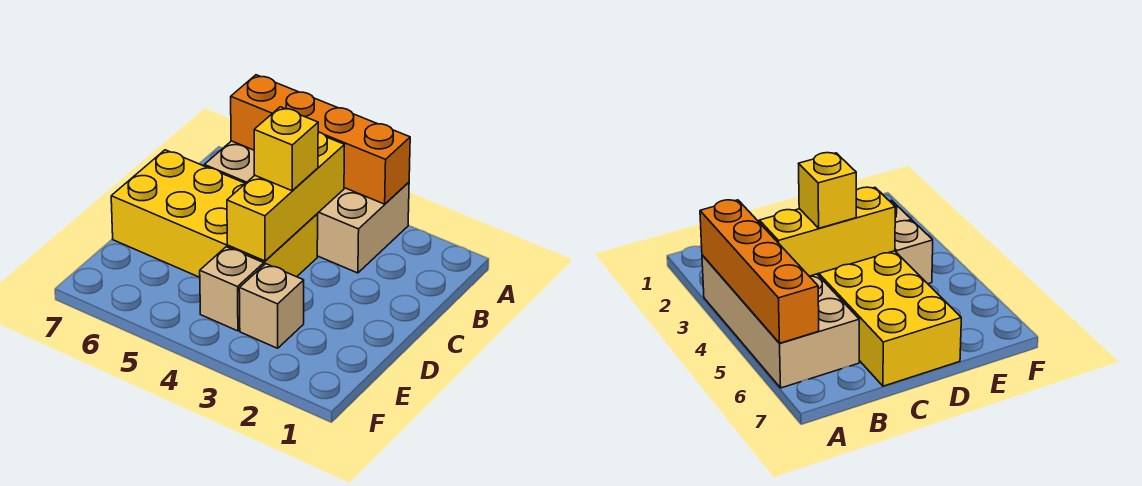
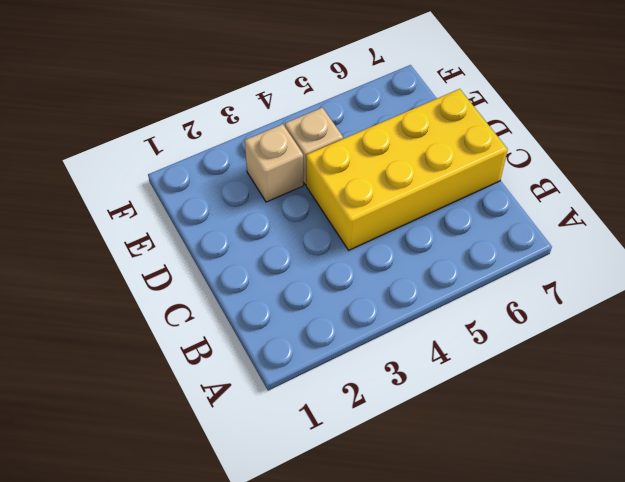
none -> tan brick A3:B6 level 1
none -> orange brick A3:A6 level 2

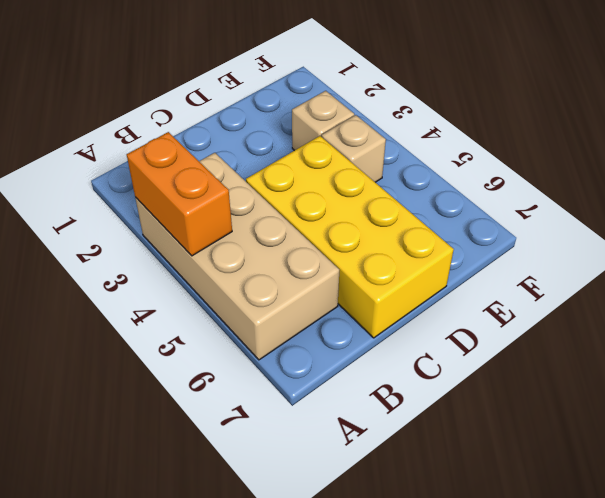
orange brick A3:A4 level 2 -> orange brick A3:A6 level 2
none -> yellow brick B4:D4 level 2
none -> yellow brick C4 level 3

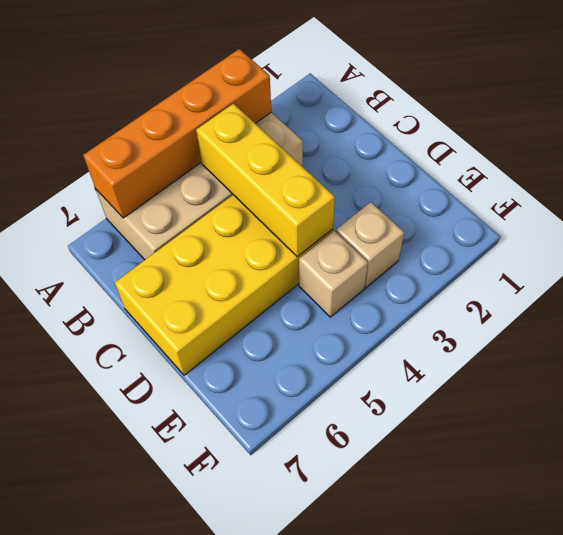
none -> yellow brick C4 level 3

